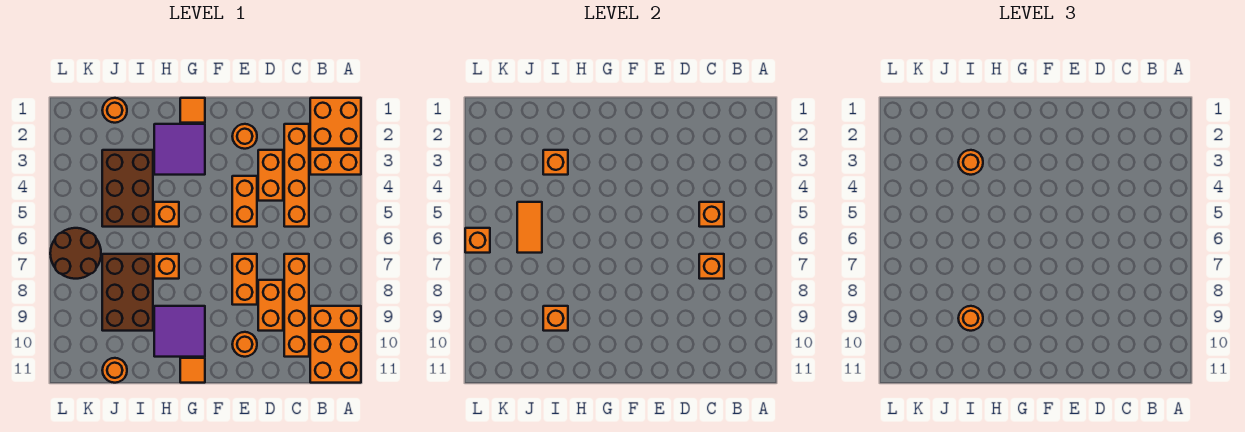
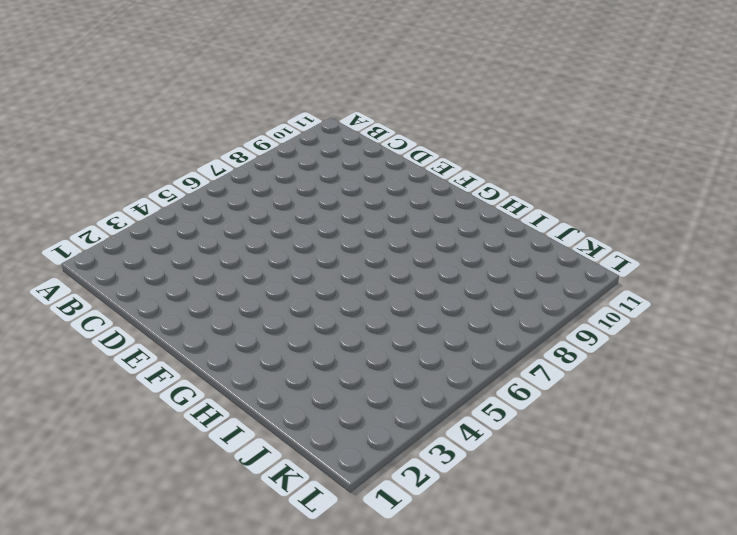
none -> orange brick A1:B2 level 1
none -> orange brick A3:B3 level 1
none -> orange brick A9:B9 level 1
none -> orange brick A10:B11 level 1

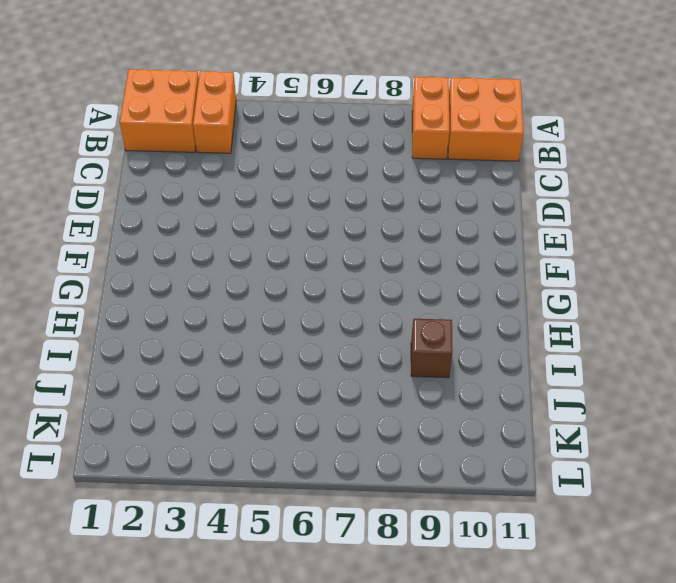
brown brick I9 level 1 -> brown brick I7:J9 level 1
none -> orange brick C2:C5 level 1
none -> orange brick C7:C10 level 1
none -> orange brick D3:D4 level 1
none -> orange brick D8:D9 level 1

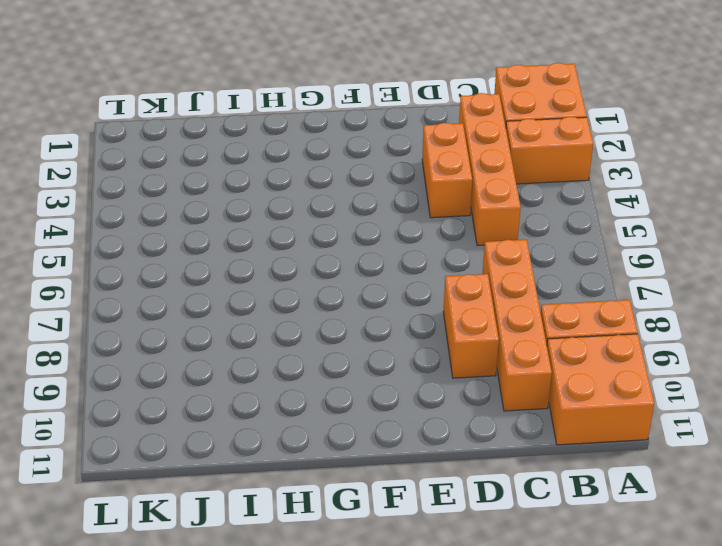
none -> orange round brick E2 level 1
none -> orange brick E4:E5 level 1
none -> orange brick E7:E8 level 1
none -> orange round brick E10 level 1

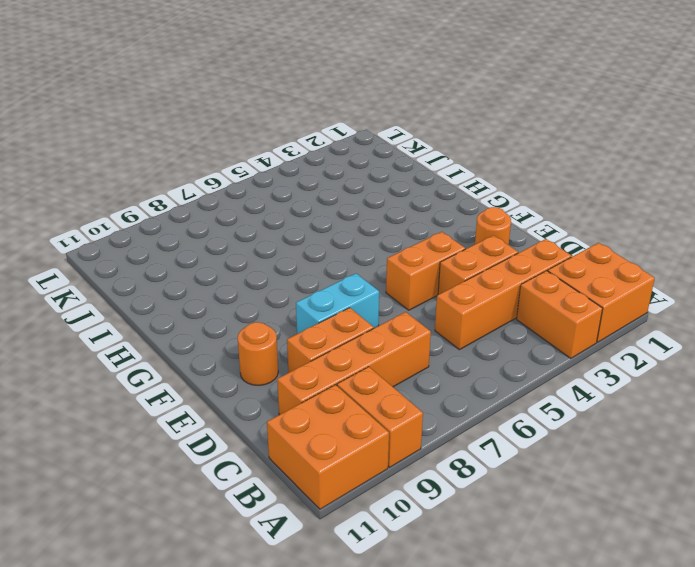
cyan brick E7:E8 level 1 -> orange brick E7:E8 level 1
none -> orange tile G1 level 1
none -> purple tile G2:H3 level 1
none -> purple tile G9:H10 level 1
none -> orange tile G11 level 1

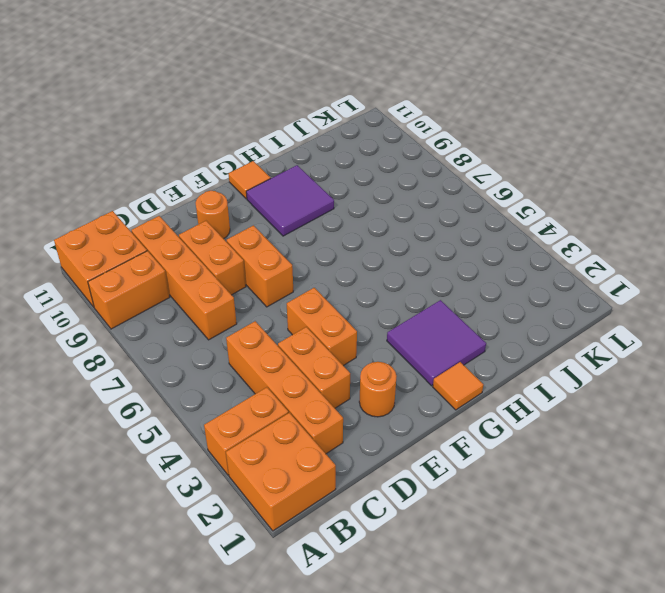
none -> orange brick H5 level 1
none -> orange brick H7 level 1
none -> brown brick I3:J5 level 1
none -> brown brick I7:J9 level 1

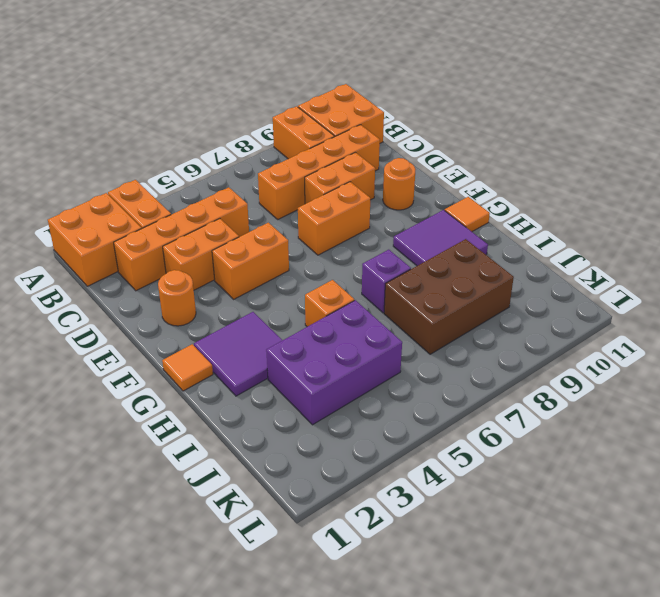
purple brick H7 level 1 -> orange brick H7 level 1
purple brick I3:J5 level 1 -> brown brick I3:J5 level 1
none -> orange round brick J1 level 1
none -> orange round brick J11 level 1
none -> brown round brick K6:L7 level 1
none -> orange brick C5 level 2

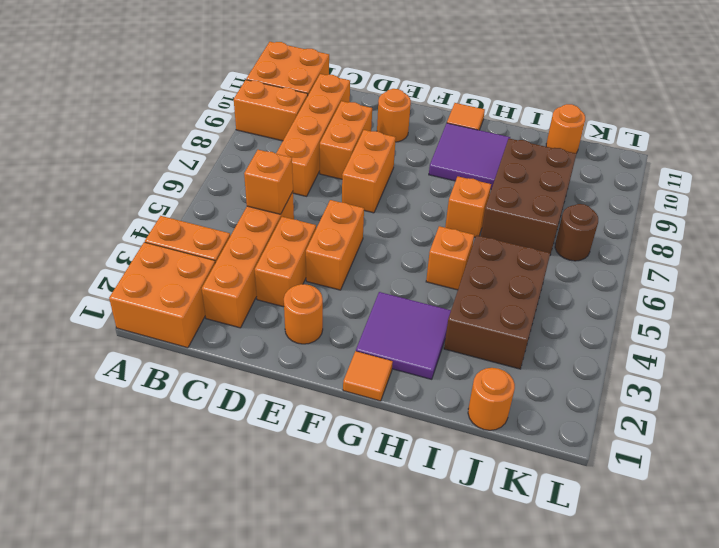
brown round brick K7 level 1 -> brown round brick K6:L7 level 1
none -> orange brick C7 level 2
none -> orange brick I3 level 2
none -> orange brick I9 level 2
none -> orange tile J5:J6 level 2

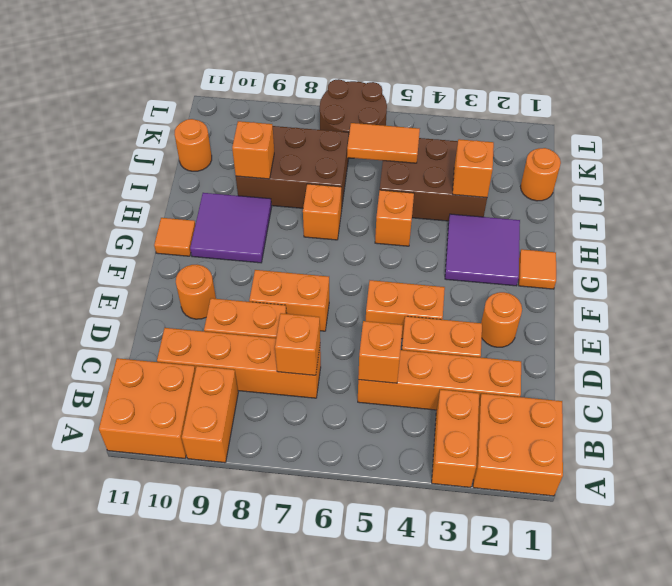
none -> orange brick L6 level 2
none -> orange round brick I3 level 3
none -> orange round brick I9 level 3

